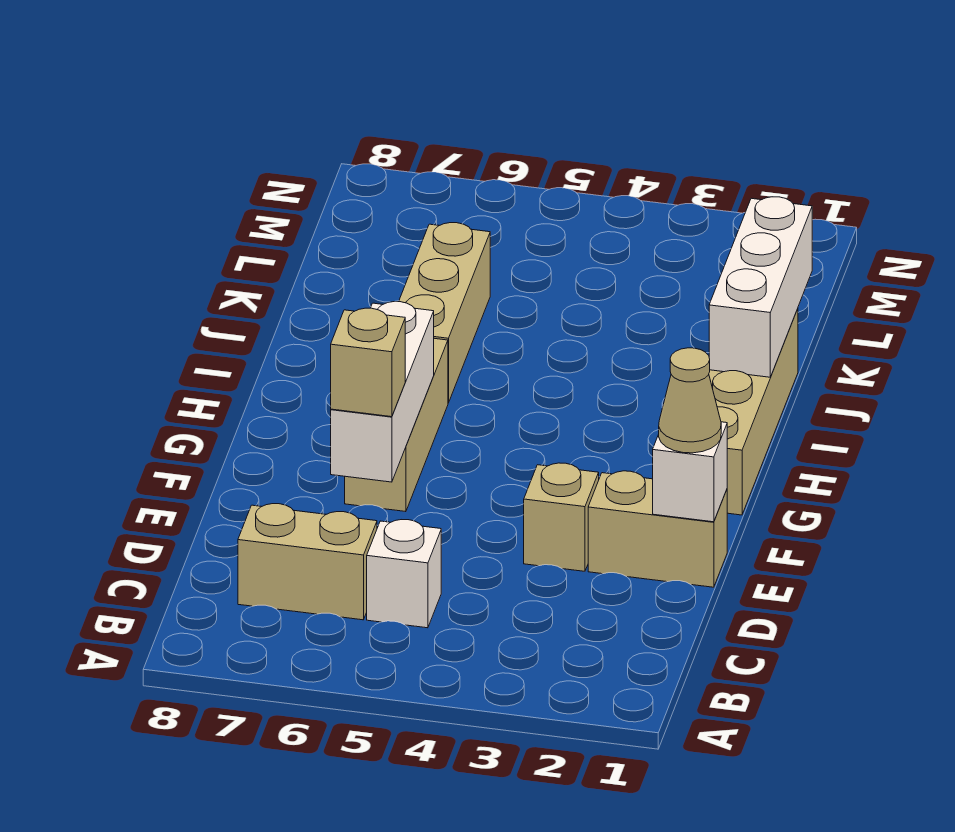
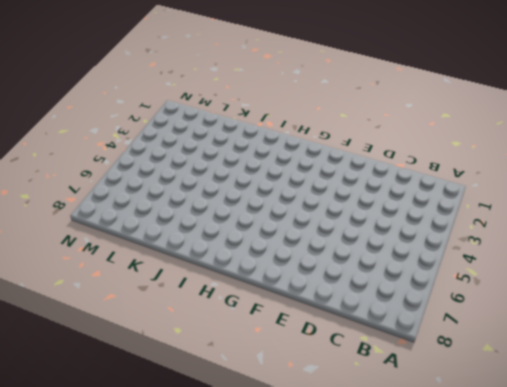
none -> white brick C5 level 1
none -> tan brick C6:C7 level 1
none -> tan brick E1:E2 level 1

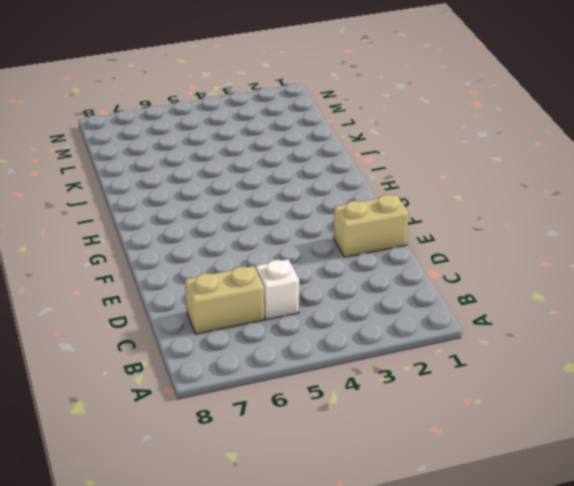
none -> tan brick E3 level 1
none -> tan brick F6:H6 level 1
none -> tan brick G1:J1 level 1

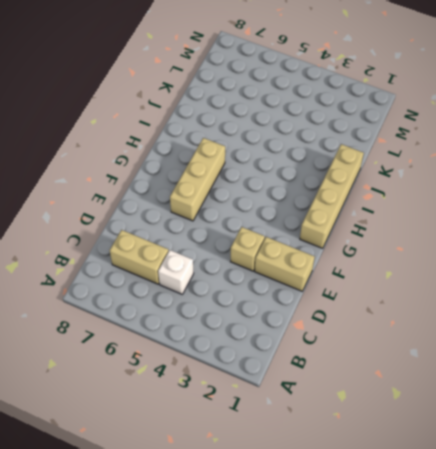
none -> tan brick I6:K6 level 1
none -> white brick E1 level 2
none -> white brick E6:G6 level 2

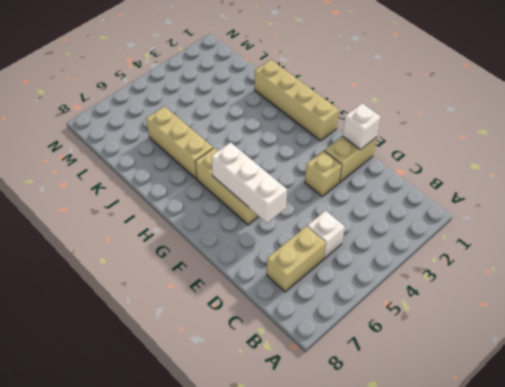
none -> white brick I1:K1 level 2
none -> tan cone E1 level 3
none -> tan brick E6 level 3

